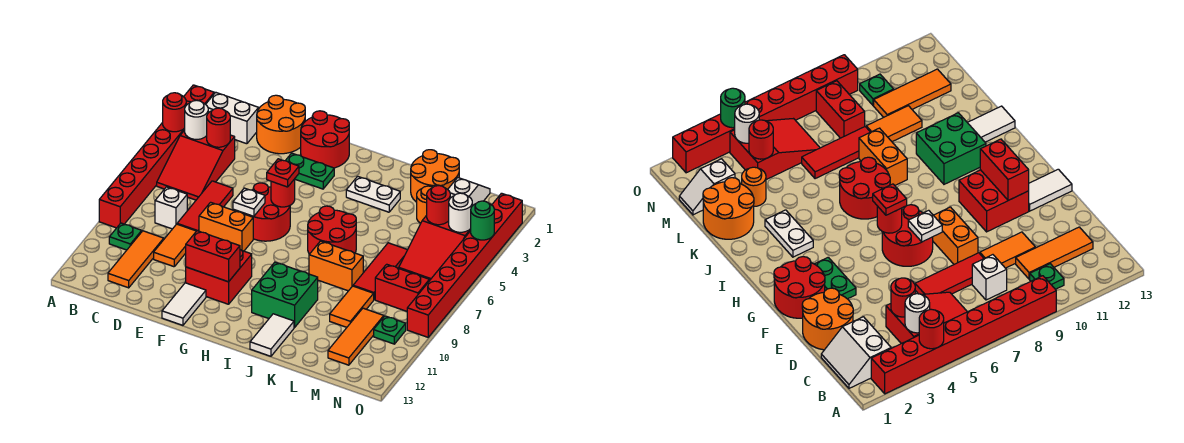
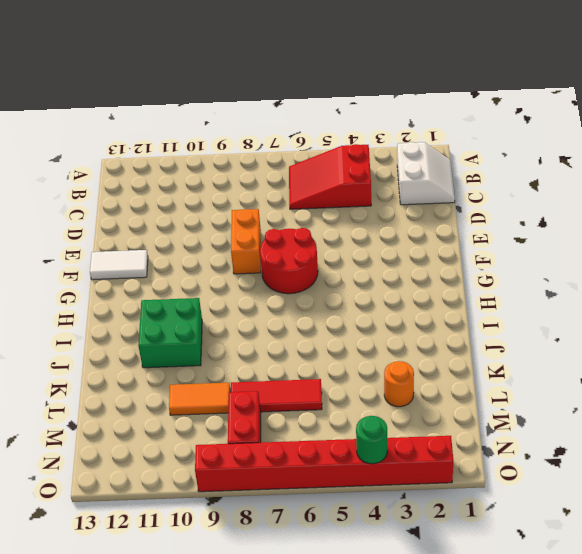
none -> red brick A2:A9 level 1
none -> green plate B10 level 1
none -> white brick C8 level 1
none -> orange tile C10:C12 level 1

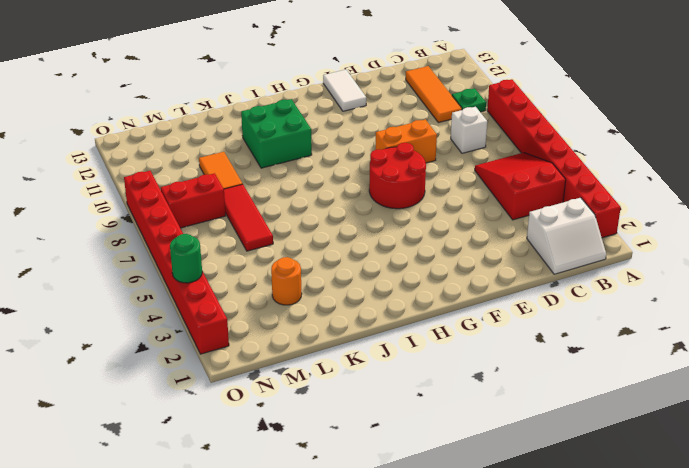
none -> orange round brick D1:E2 level 1
none -> red tile D6:D8 level 1
none -> orange tile D9:D10 level 1
none -> red round brick F1:G2 level 1

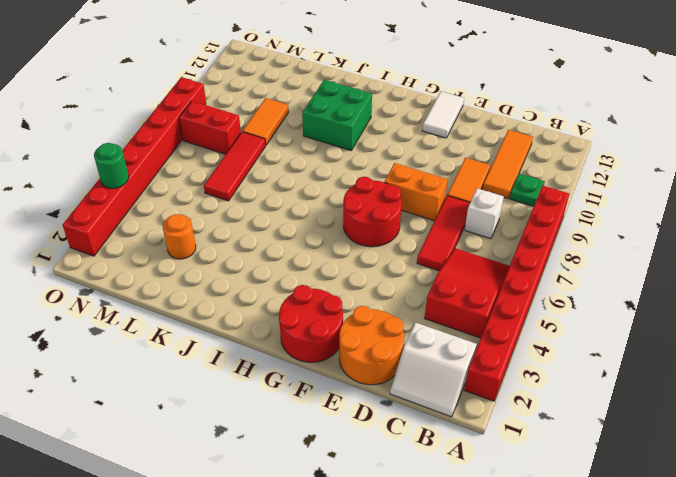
none -> green plate F3:G3 level 1
none -> red brick F10:G11 level 1
none -> white plate I3:J3 level 1
none -> red round brick I6:J7 level 1

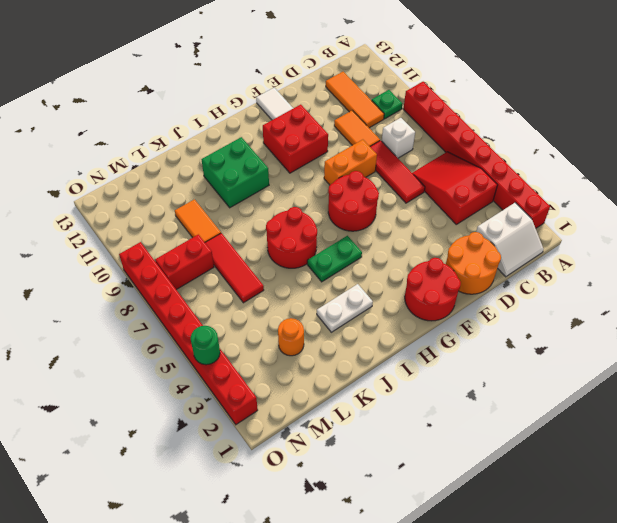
green plate H5:I5 level 1 -> green plate F3:G3 level 1
none -> orange brick J8:K8 level 1
none -> white tile J12:J13 level 1
none -> orange round brick K1:L2 level 1
none -> white slope M1:M2 level 1 top 2

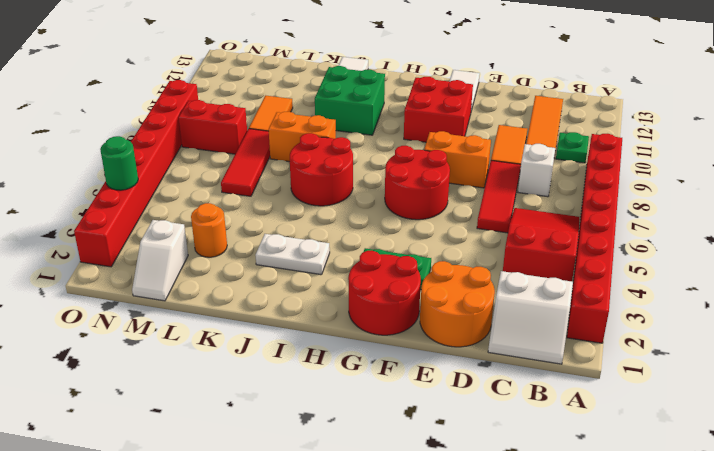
none -> orange round brick K1:L2 level 1
none -> red slope M4:N6 level 1 top 4
none -> orange tile M10:M12 level 1
none -> green plate N10 level 1

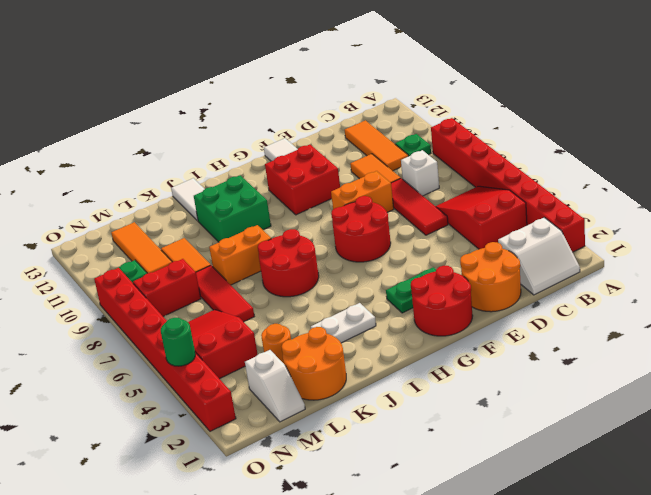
none -> red round brick A4 level 2
none -> white round brick B4 level 2
none -> red round brick C4 level 2
none -> white plate F7 level 2

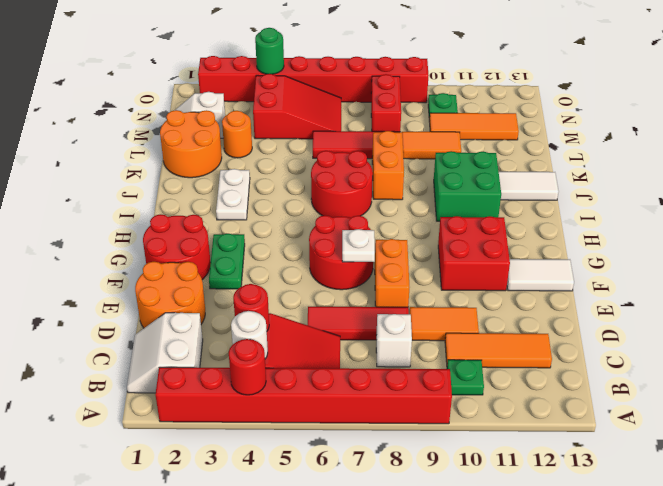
none -> red brick F11:G11 level 2
none -> red round brick G6 level 2
none -> red round brick M4 level 2
none -> white round brick N4 level 2

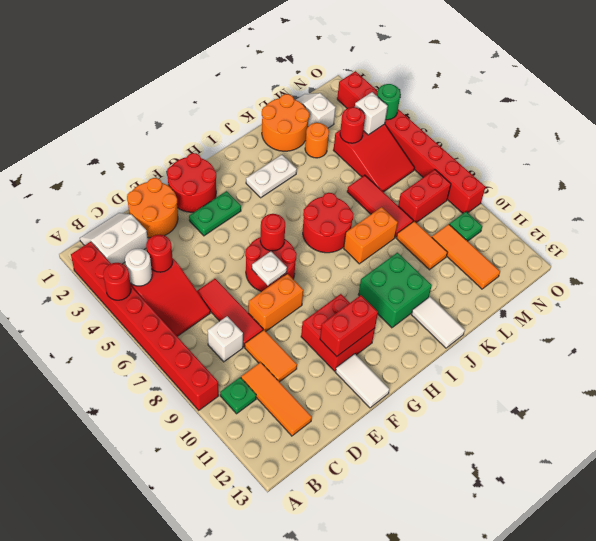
white brick N4 level 2 -> white round brick N4 level 2
none -> red plate G6 level 3

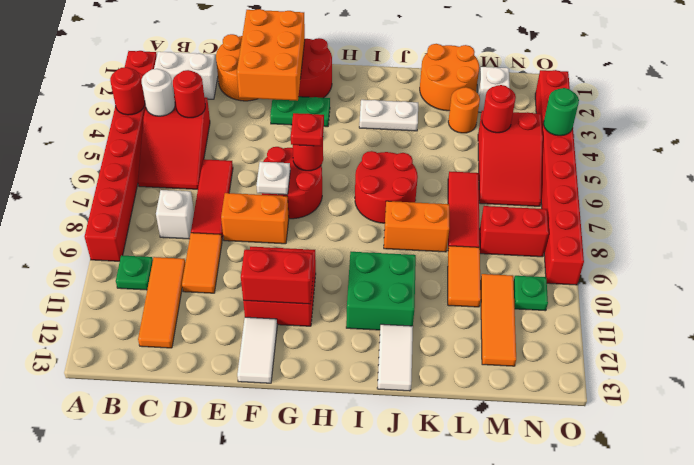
orange brick E1:F3 level 2 -> none
none -> white round brick N4 level 2

